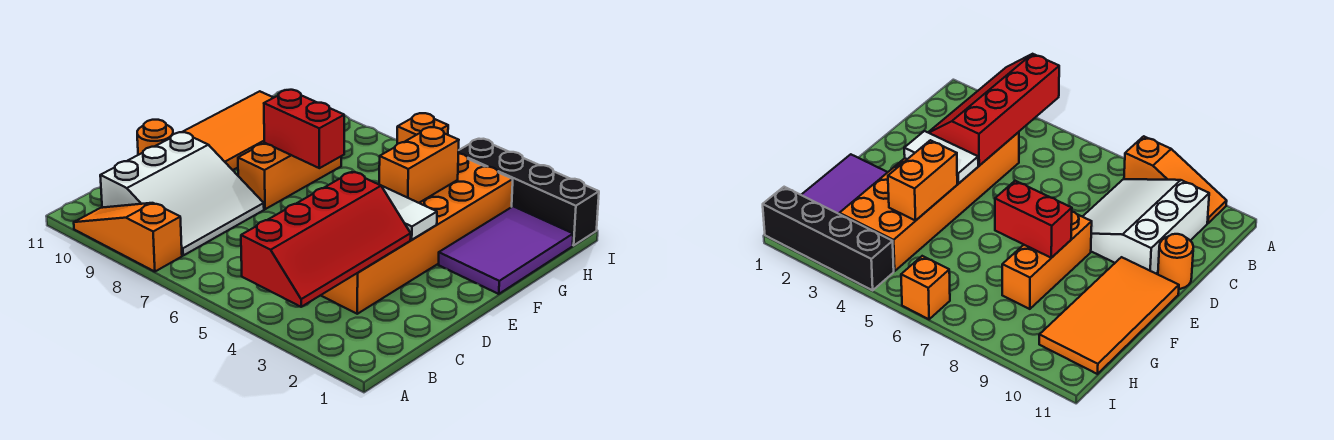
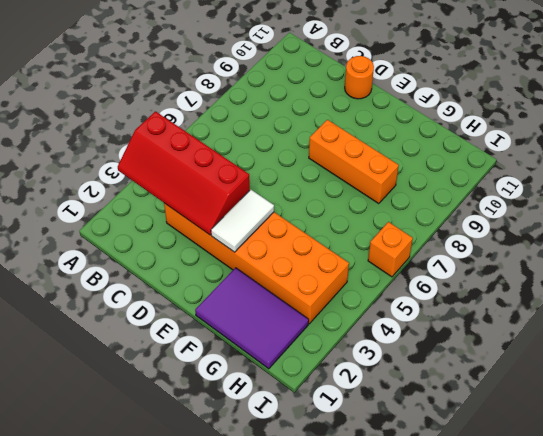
none -> orange slope A8:A10 level 1 top 8
none -> white slope B8:D10 level 1 top 10
none -> orange tile E10:H11 level 1

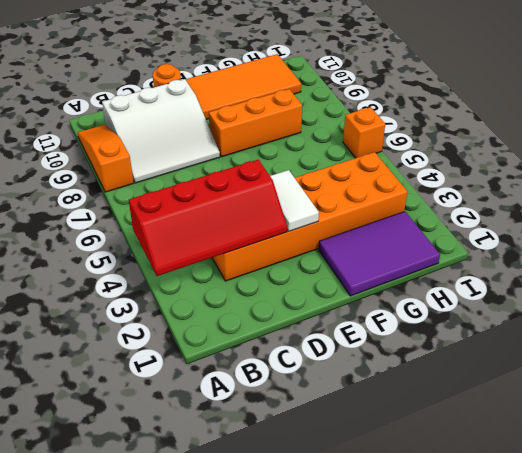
none -> black brick I1:I4 level 1
none -> orange brick F4:G4 level 2
none -> red brick F7:F8 level 2

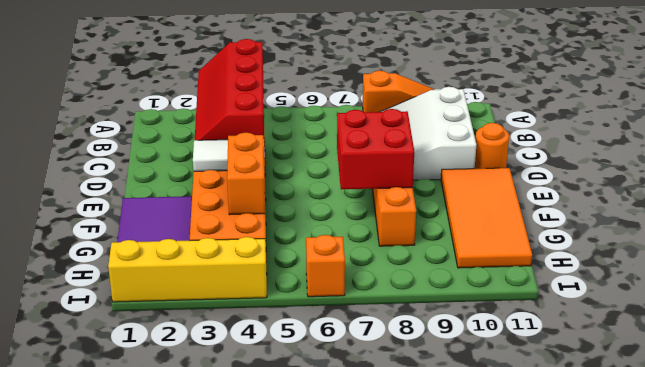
red brick E7:F8 level 2 -> red brick F7:F8 level 2
yellow brick I1:I4 level 1 -> black brick I1:I4 level 1

